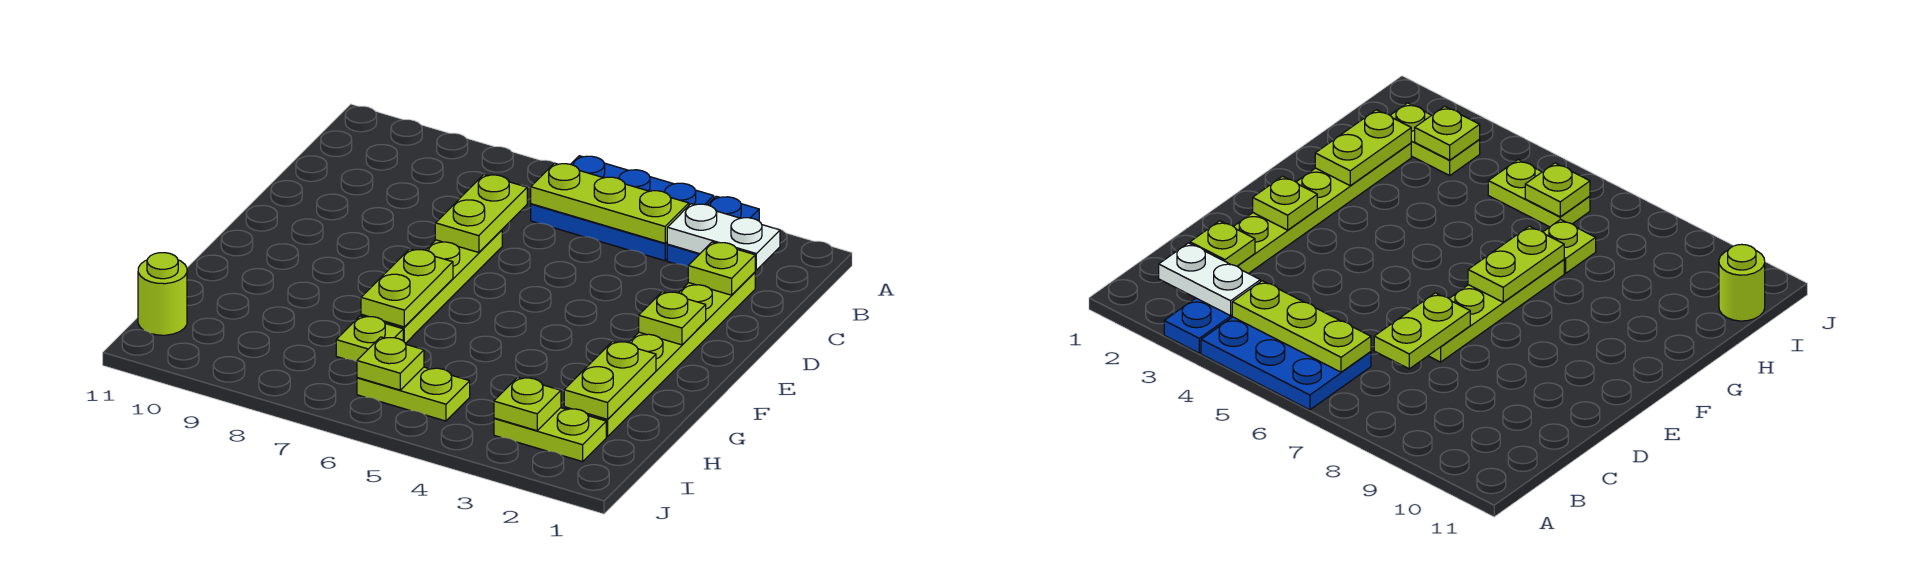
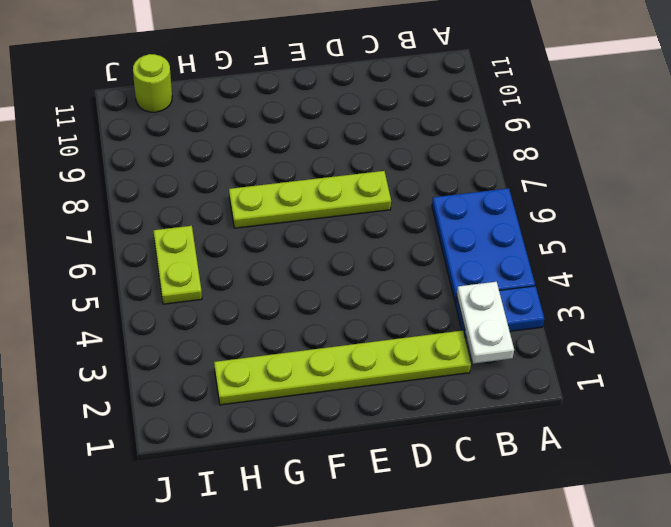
none -> lime plate H7 level 1
none -> lime plate I2:I3 level 1
none -> lime plate B4:B6 level 2

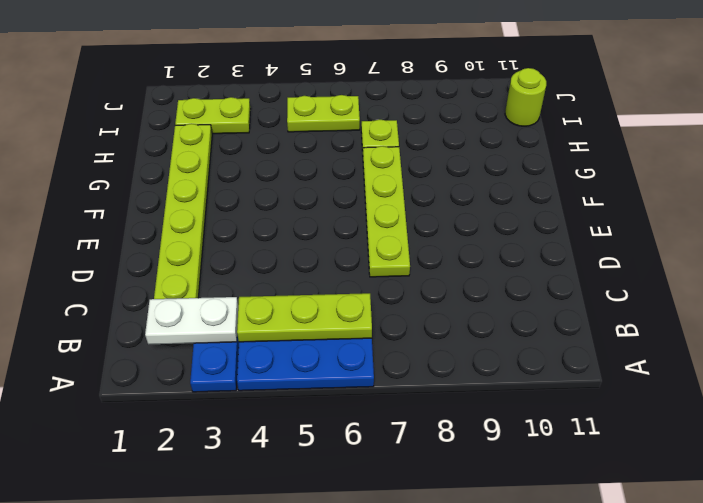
none -> lime plate C2 level 2
none -> lime plate C7:D7 level 2
none -> lime plate E2 level 2

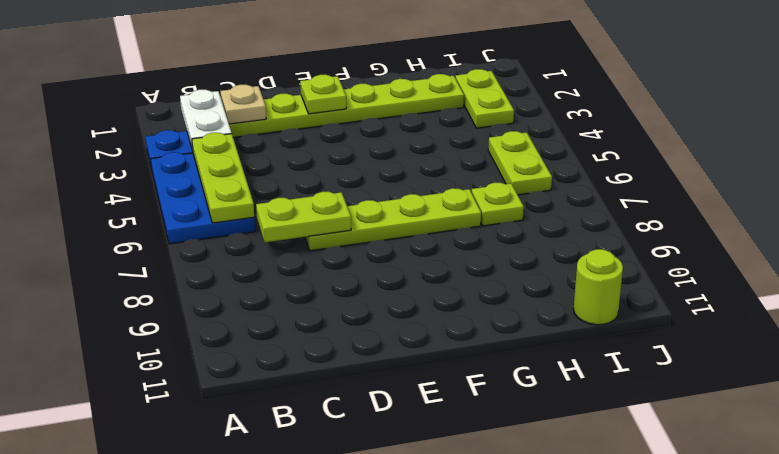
tan plate C2 level 2 -> lime plate C2 level 2
none -> lime plate F7:G7 level 2
none -> lime plate G2:H2 level 2
none -> lime plate I3 level 2

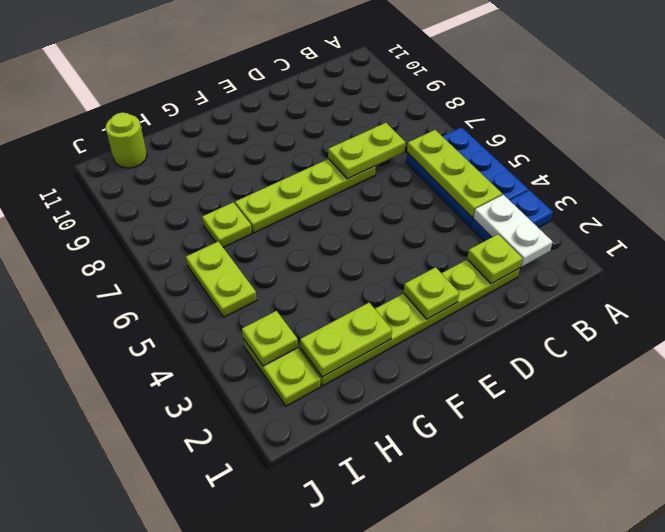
none -> lime plate F7:G7 level 2
none -> lime plate I6 level 2

